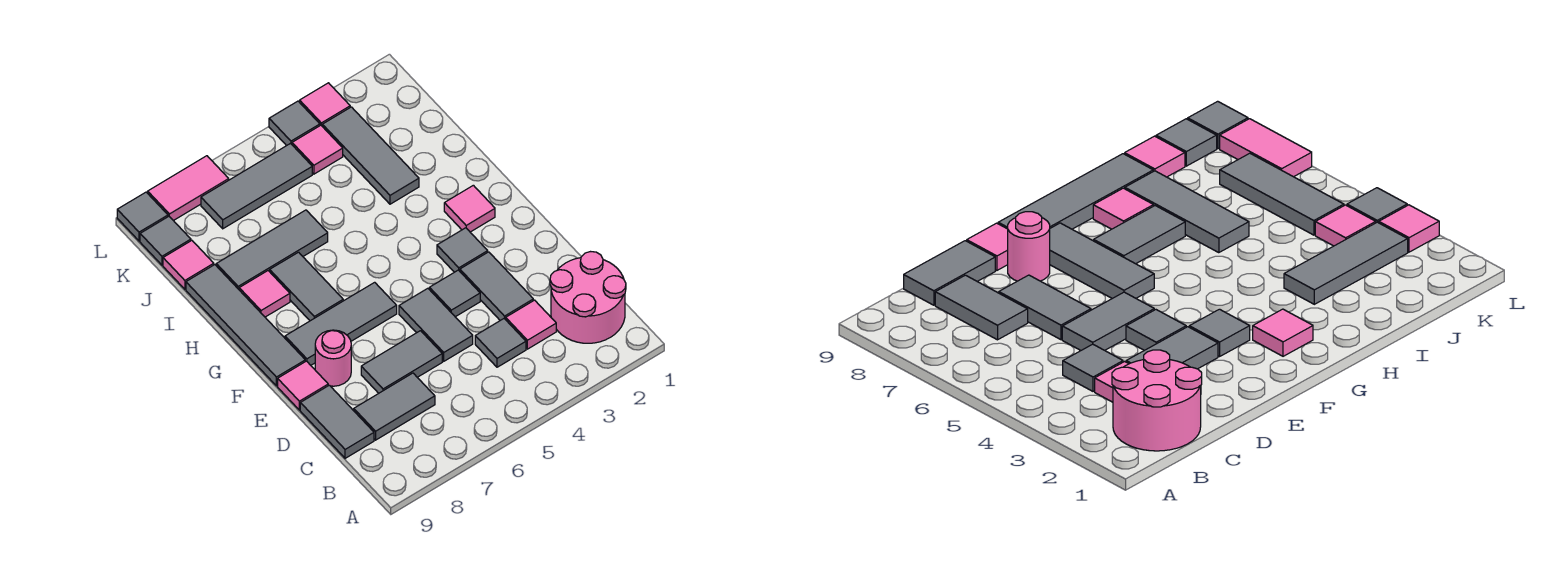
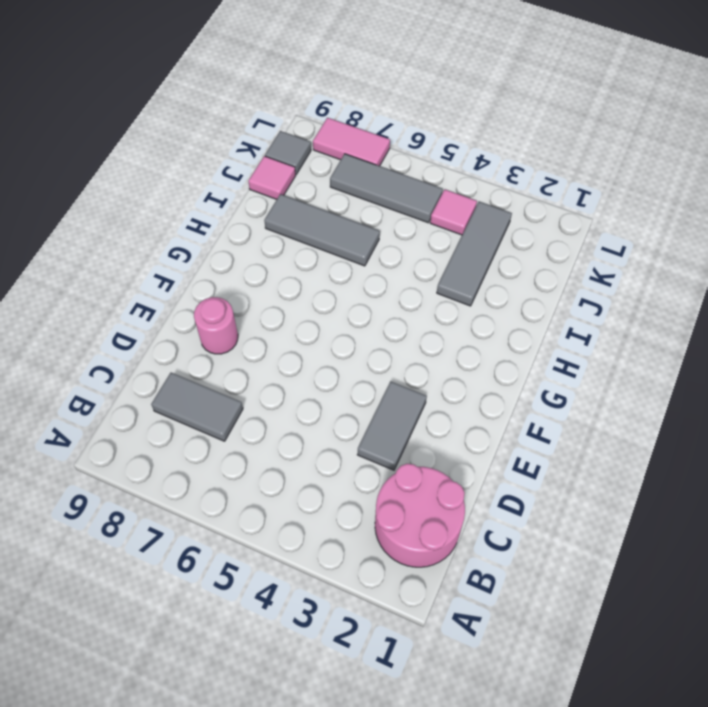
none -> pink tile C3 level 1
none -> grey tile C4 level 1
none -> grey tile C9:D9 level 1

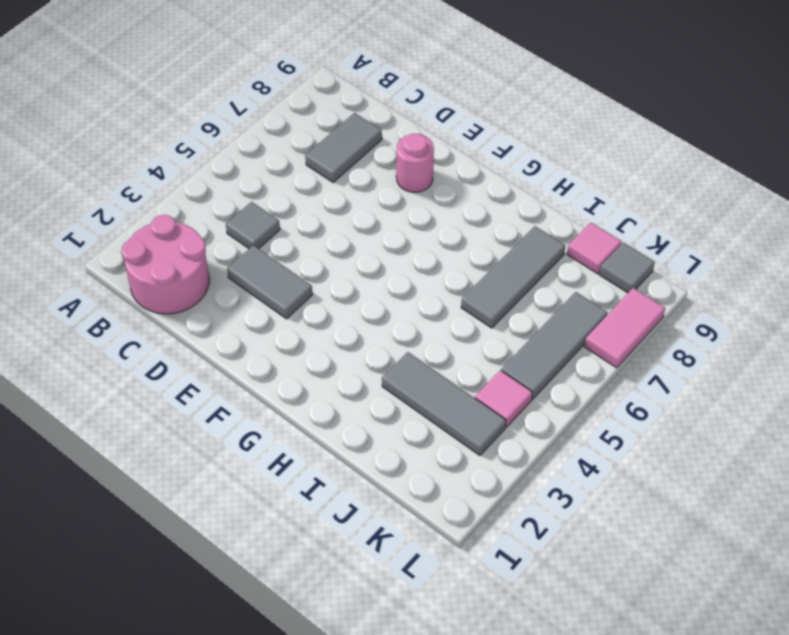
none -> pink tile C3 level 1
none -> grey tile C9:D9 level 1
none -> grey tile D5:E5 level 1

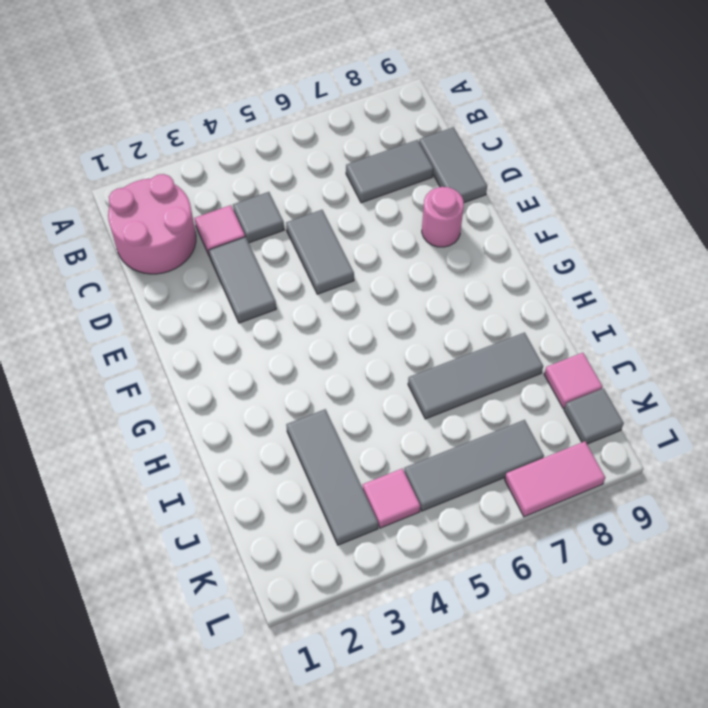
none -> grey tile D6:D7 level 1
none -> grey tile E4 level 1
none -> pink tile E9 level 1

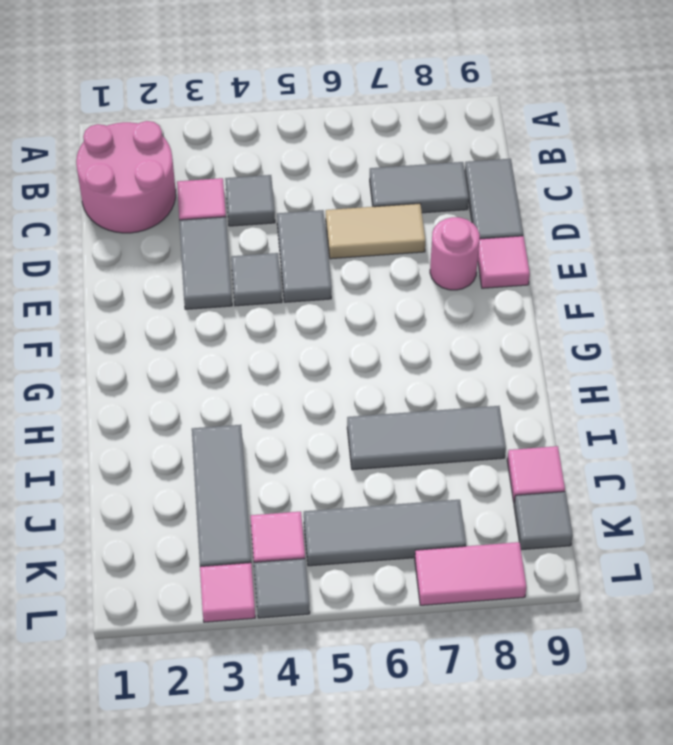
tan tile D6:D7 level 1 -> grey tile D6:D7 level 1
none -> grey tile F3 level 1
none -> grey tile F6:F8 level 1
none -> grey tile F9:I9 level 1

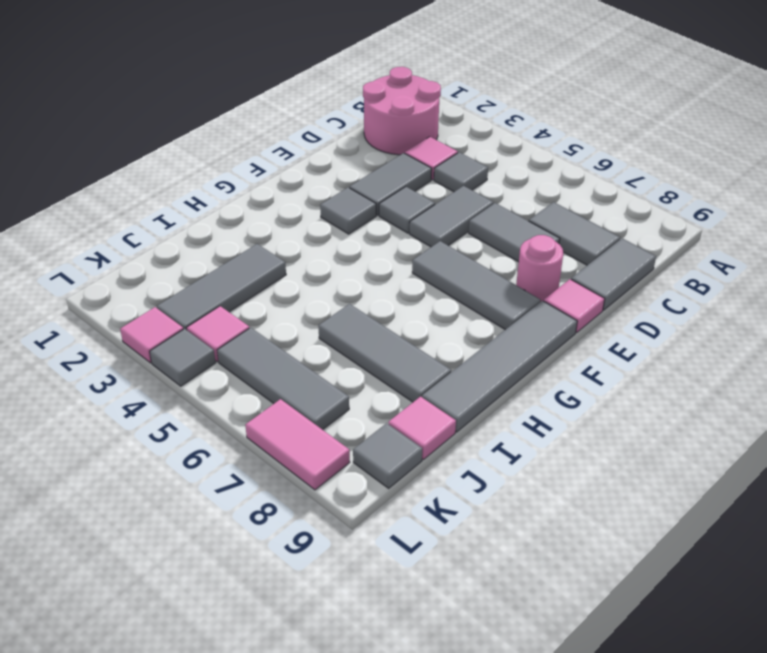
none -> pink tile G2 level 1
none -> grey tile G7:H7 level 1
none -> pink tile H8 level 1

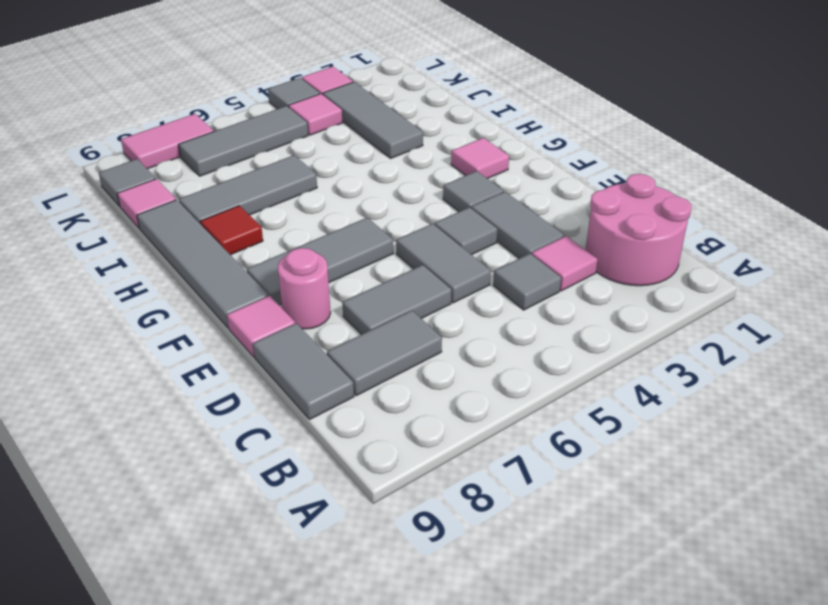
red tile H8 level 1 -> pink tile H8 level 1
none -> grey tile G7:H7 level 1
none -> grey tile L9 level 1

